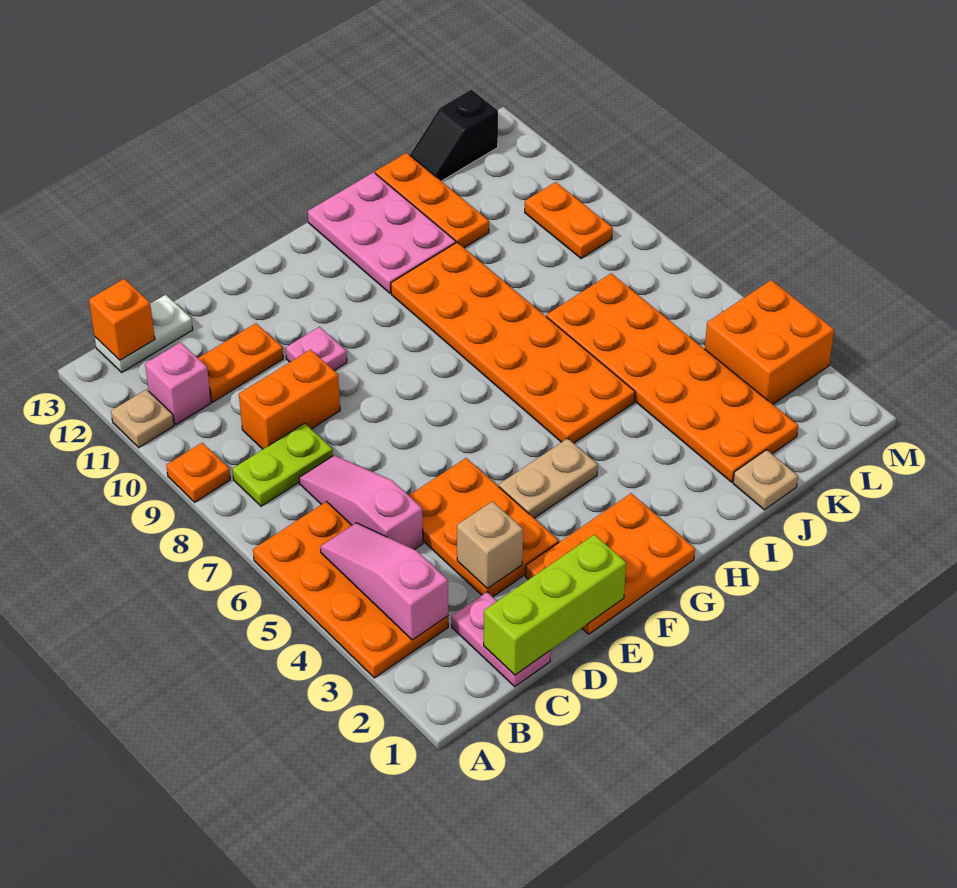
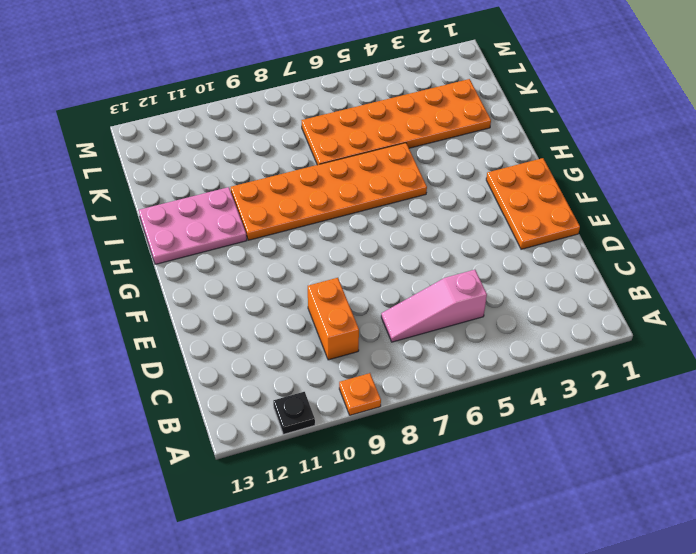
black plate A11 level 1 -> tan plate A11 level 1
none -> orange plate A3:B6 level 1
none -> lime plate B8:C8 level 1
none -> pink brick B11 level 1

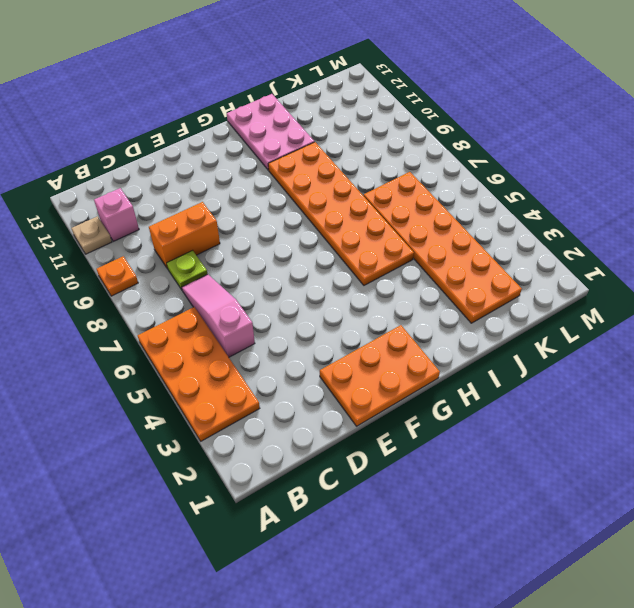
lime plate C8 level 1 -> lime plate B8:C8 level 1
none -> white plate B13:C13 level 1
none -> pink plate C1:C2 level 1
none -> orange plate C11:D11 level 1

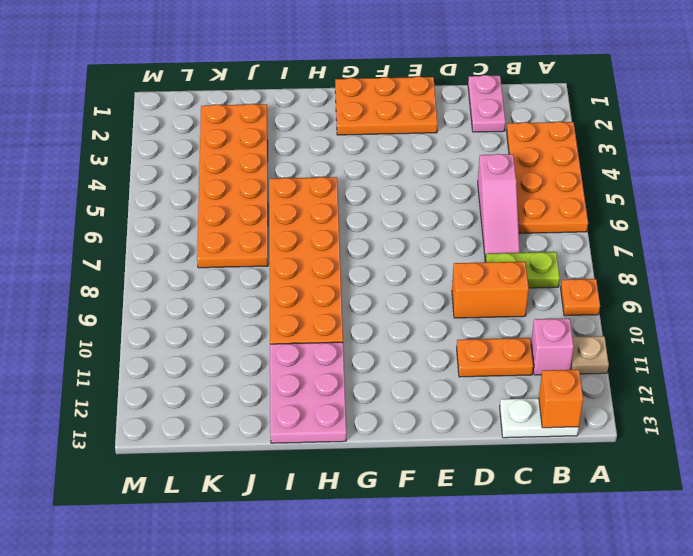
none -> orange plate D3:E5 level 1
none -> pink plate E10 level 1
none -> tan plate F4:G4 level 1

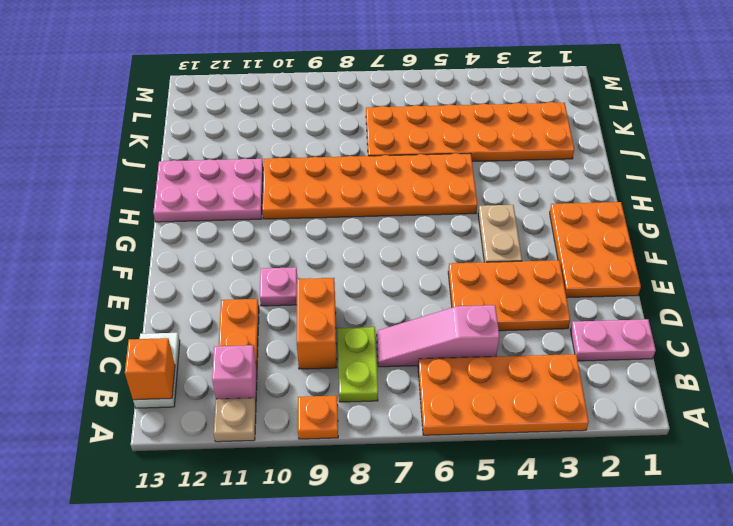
none -> tan plate J1 level 1
none -> orange plate J11:J13 level 1
none -> black slope K13:L13 level 1 top L

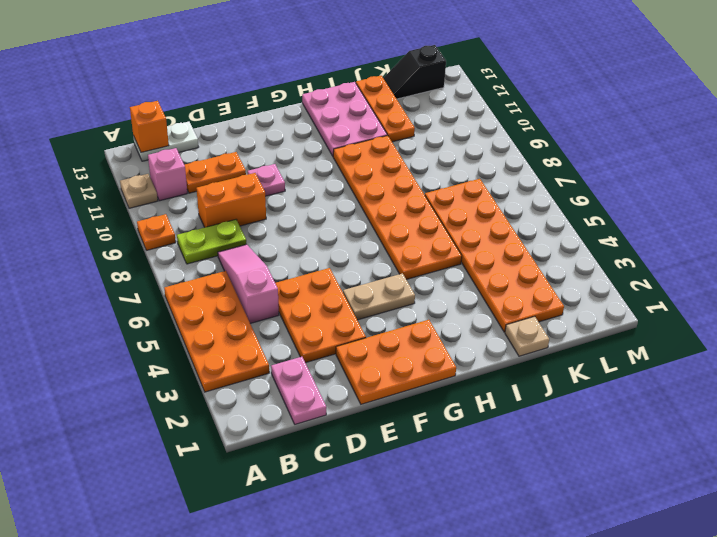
none -> orange brick L3:M4 level 1
none -> orange plate L9:L10 level 1
none -> pink slope B3:B5 level 2 top 3

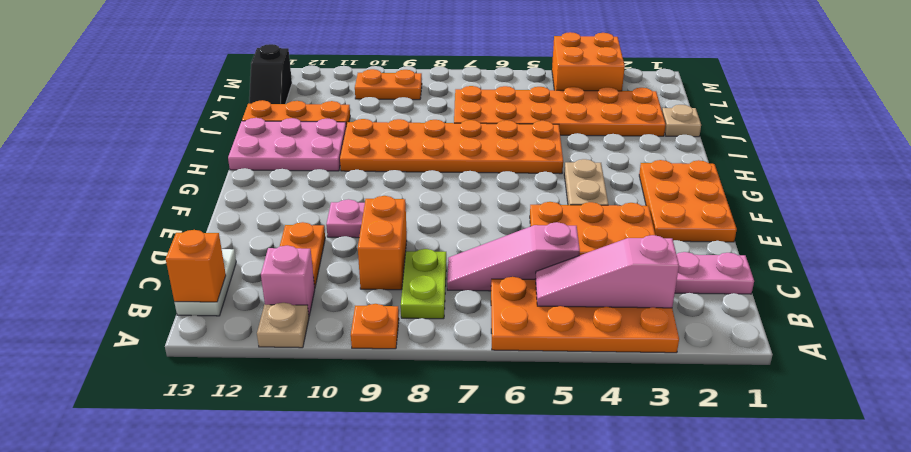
none -> lime brick C1:E1 level 2
none -> tan brick D3 level 2

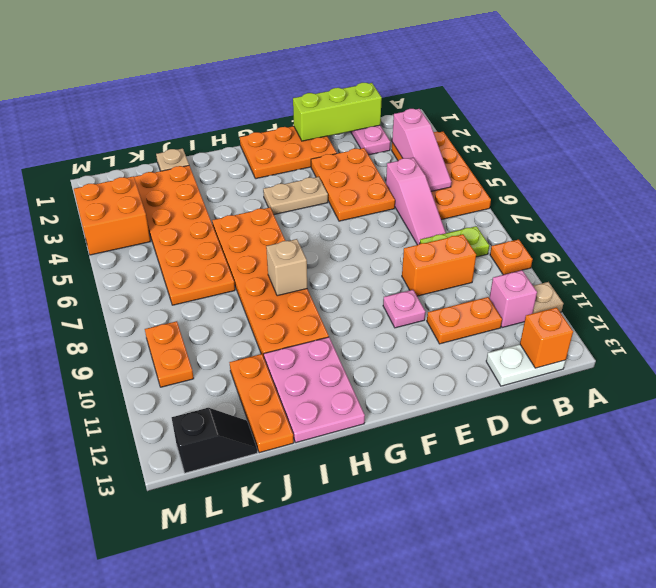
tan brick H8 level 2 -> tan brick D3 level 2

